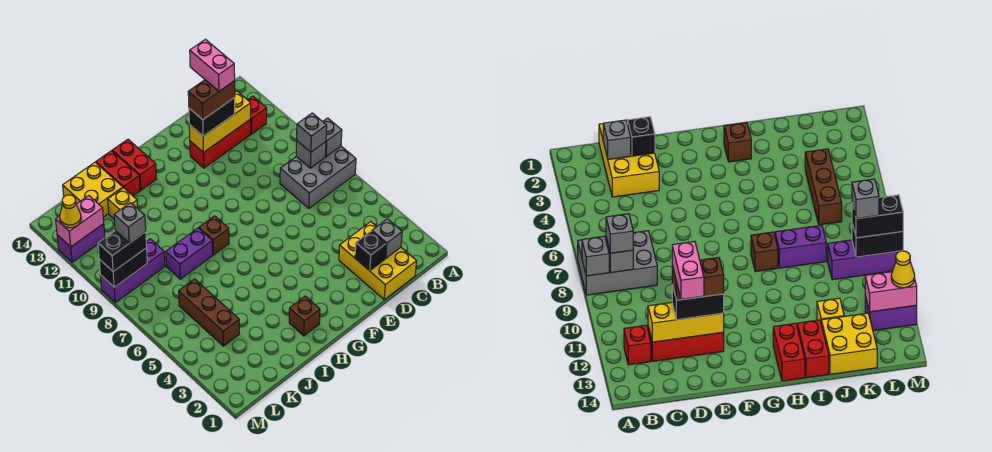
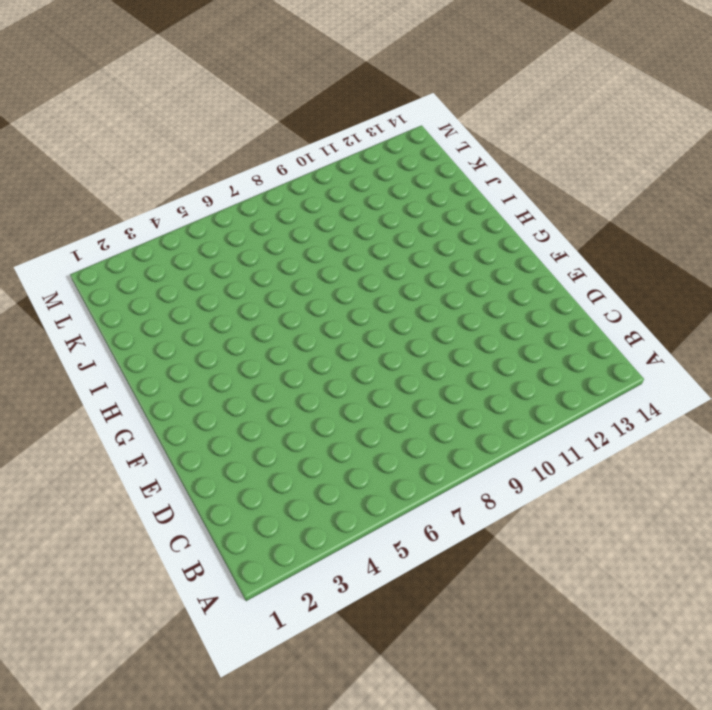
none -> grey brick A7:C8 level 1
none -> red brick B12 level 1
none -> yellow brick C1:D3 level 1

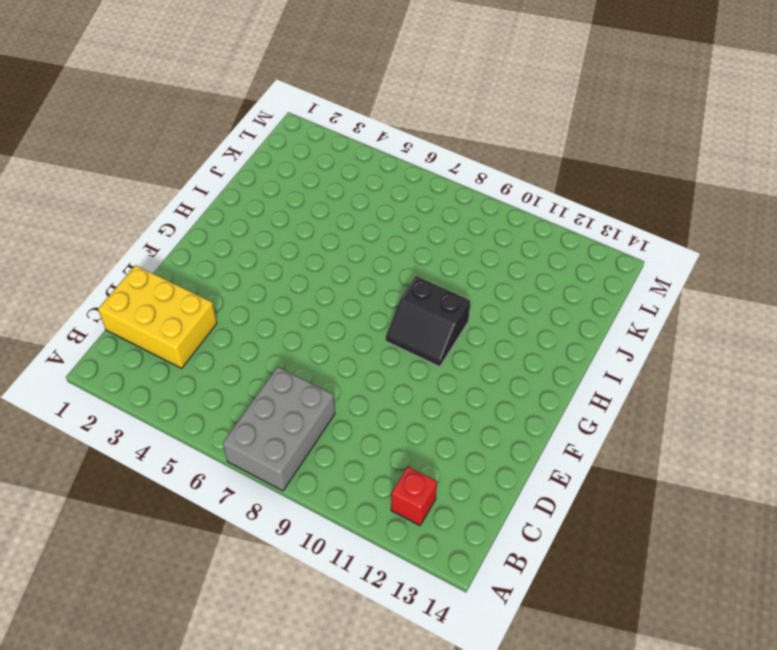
black slope G9:H10 level 1 top H -> none
none -> red brick C12:E12 level 1
none -> brown brick H2 level 1
none -> brown brick H8 level 1

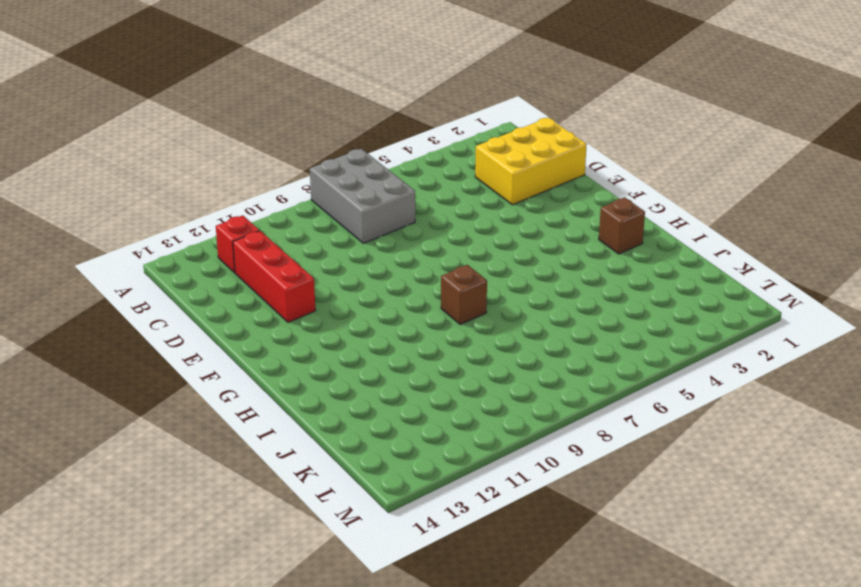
none -> red brick H13:H14 level 1
none -> purple brick I8:J8 level 1
none -> red brick I13:I14 level 1

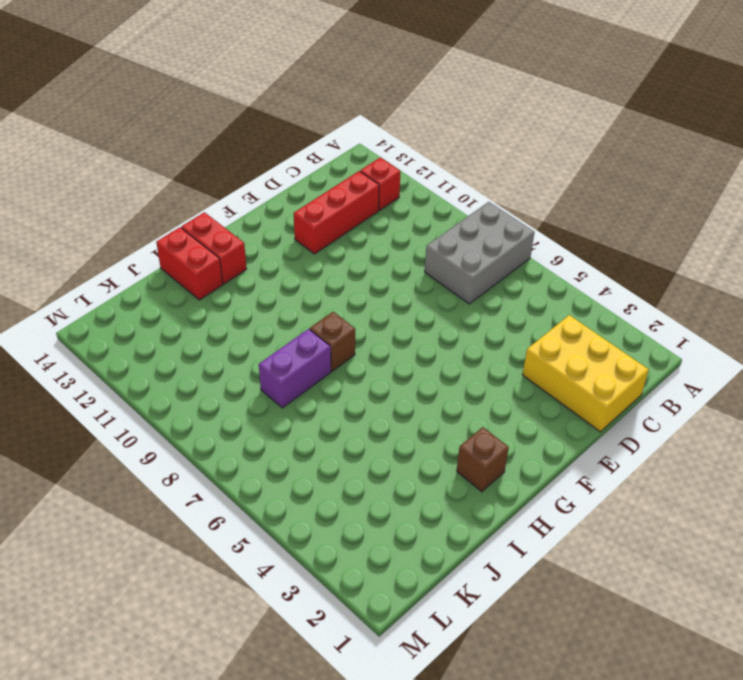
none -> yellow brick J12 level 1
none -> yellow brick J13:K14 level 1
none -> brown brick K4:K6 level 1

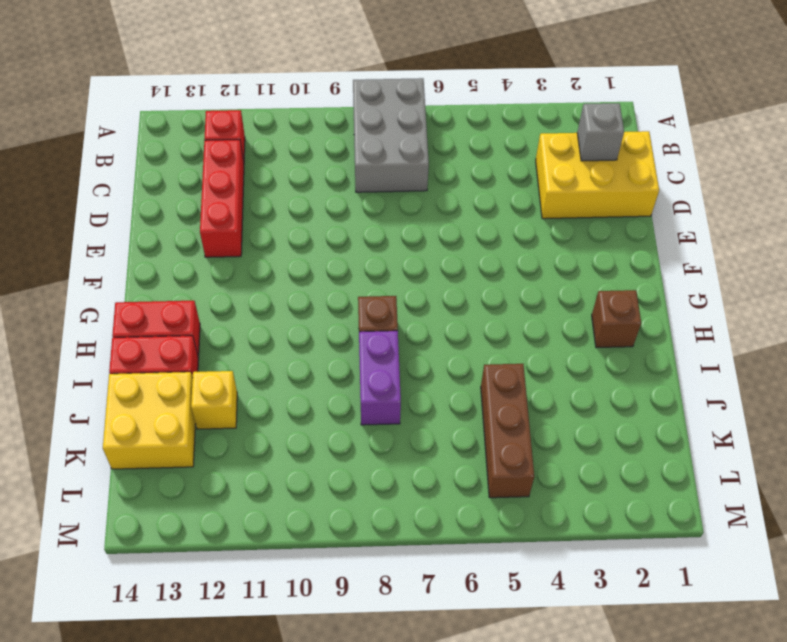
brown brick J5:L5 level 1 -> brown brick K4:K6 level 1
none -> purple brick K9:M9 level 1
none -> purple brick L12:M12 level 1
none -> grey brick A8 level 2

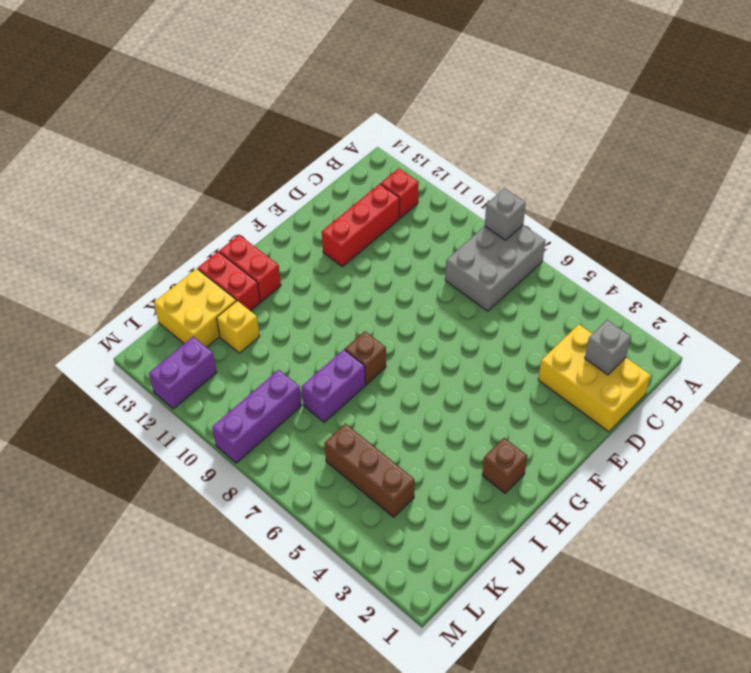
none -> grey brick B8 level 2
none -> yellow brick C12:E12 level 2
none -> black brick D2 level 2

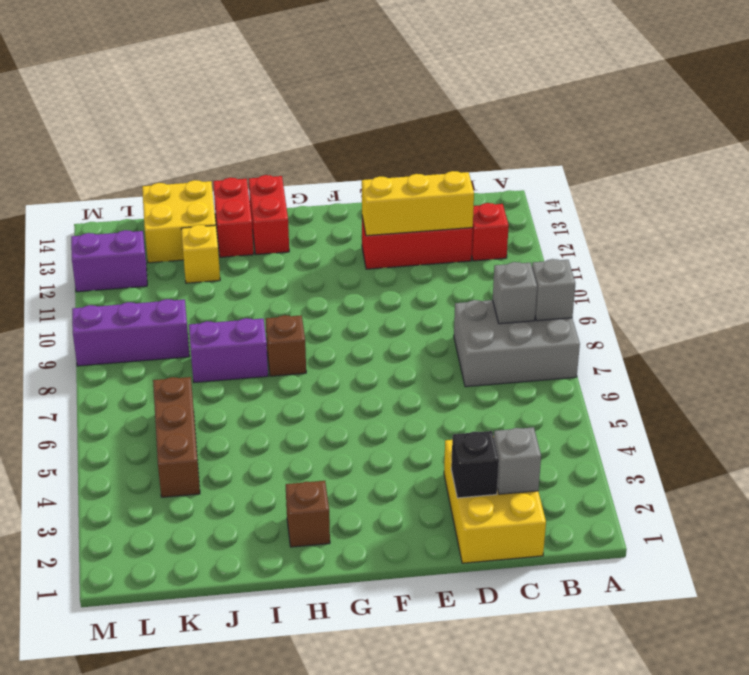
none -> black brick L9:M9 level 2
none -> pink brick L12:M12 level 2
none -> grey brick B8 level 3

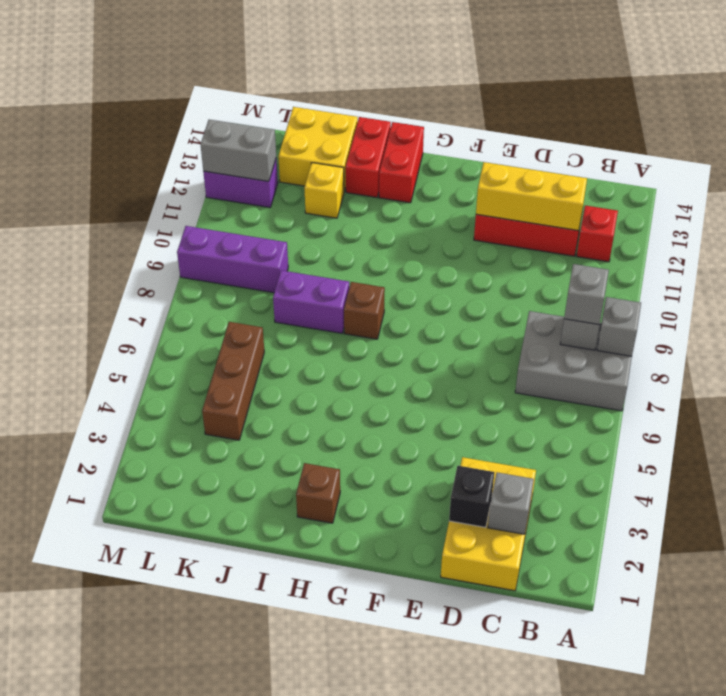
grey brick L12:M12 level 2 -> pink brick L12:M12 level 2
none -> black brick L9:M9 level 2
none -> black brick D12:E12 level 3
none -> black brick L9:M9 level 3

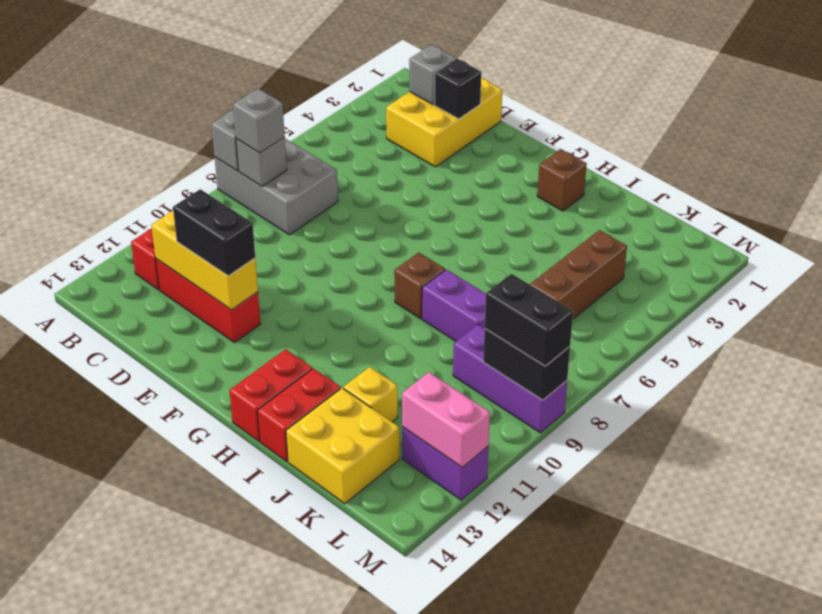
none -> yellow cone M12 level 3
none -> brown brick D12:E12 level 4
none -> grey brick L9 level 4

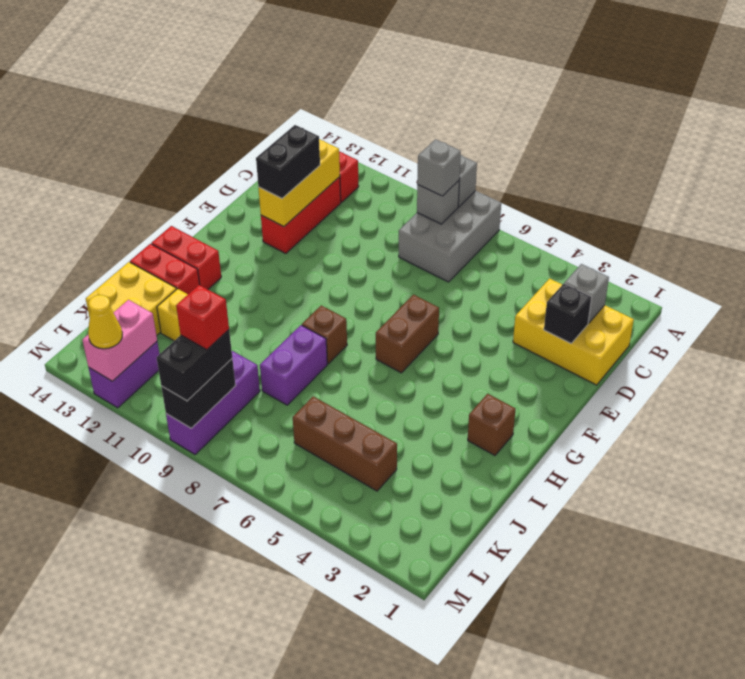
brown brick F6:G6 level 1 -> brown brick D12:E12 level 4
red brick L9 level 4 -> grey brick L9 level 4
none -> pink brick D12:D13 level 5

